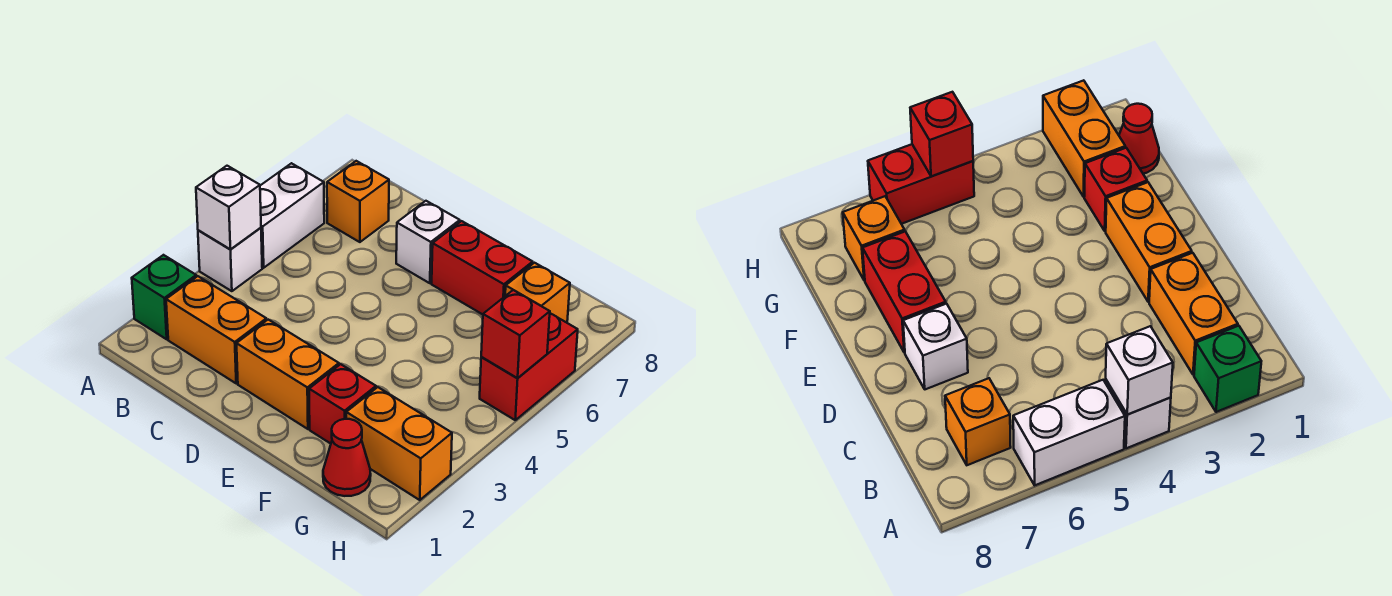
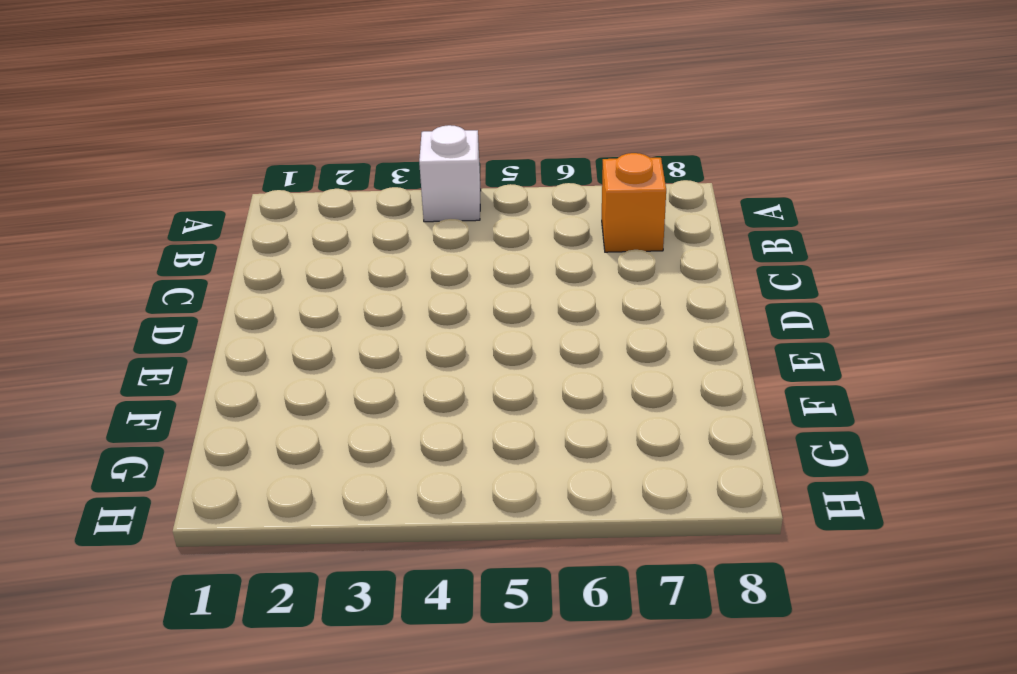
none -> green brick A2 level 1
none -> white brick A5:A6 level 1
none -> orange brick B2:C2 level 1

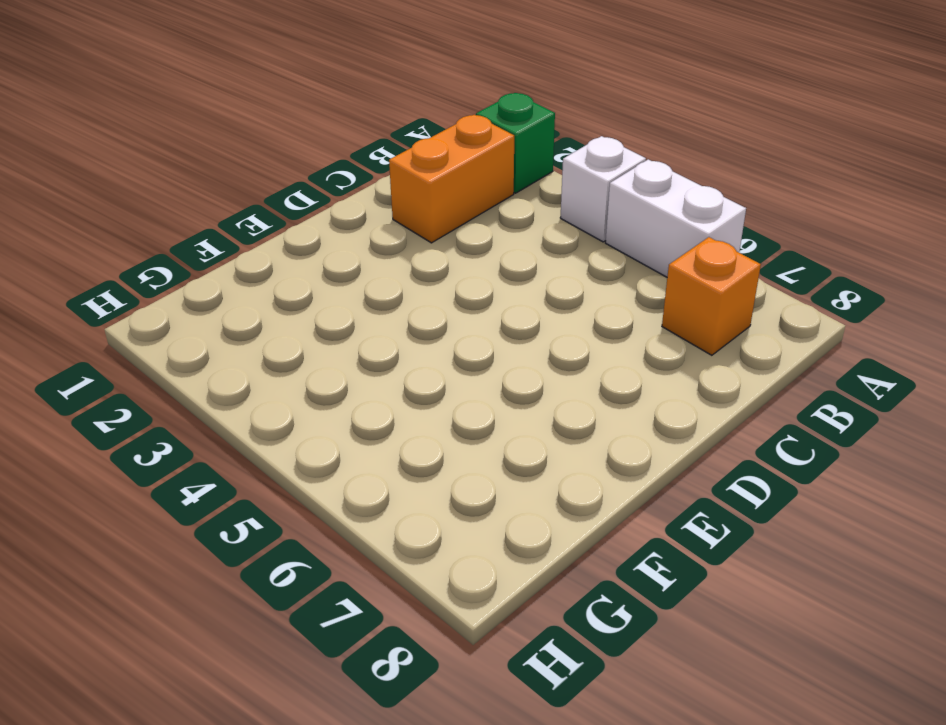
none -> orange brick D2:E2 level 1
none -> white brick D7 level 1
none -> red brick E7:F7 level 1

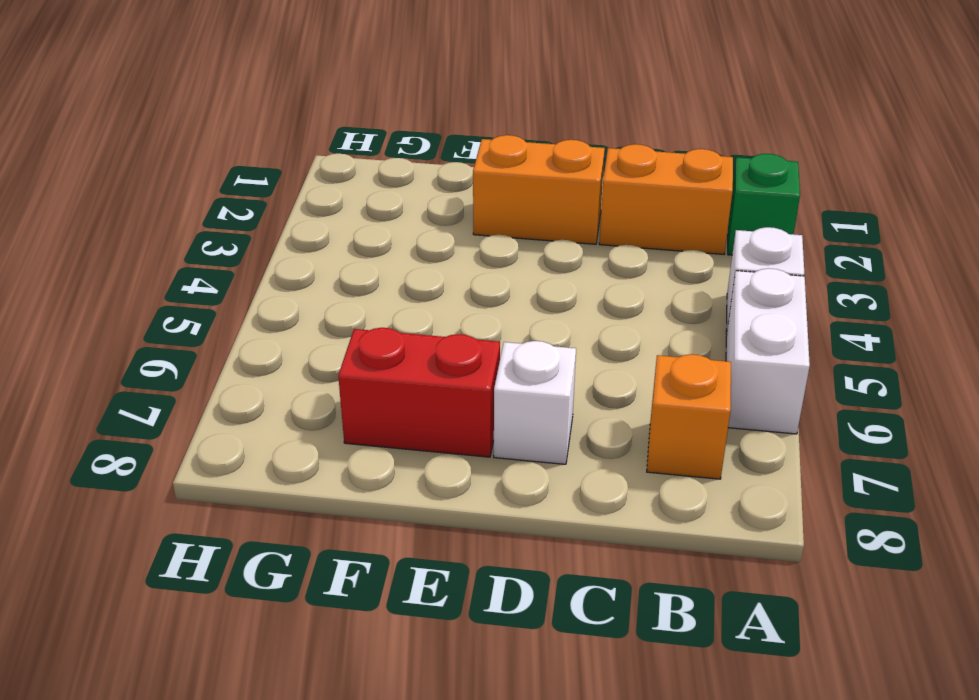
none -> red brick F2 level 1
none -> red cone G1 level 1
none -> orange brick G2:H2 level 1

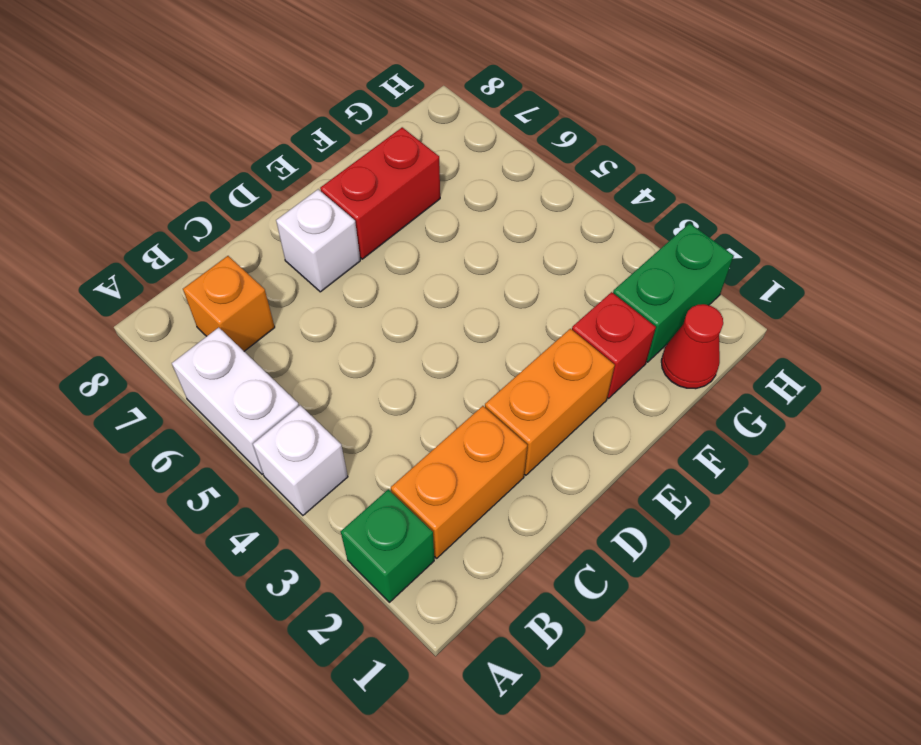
green brick G2:H2 level 1 -> orange brick G2:H2 level 1
none -> orange brick G7 level 1
none -> red brick H5:H6 level 1
none -> white brick A4 level 2

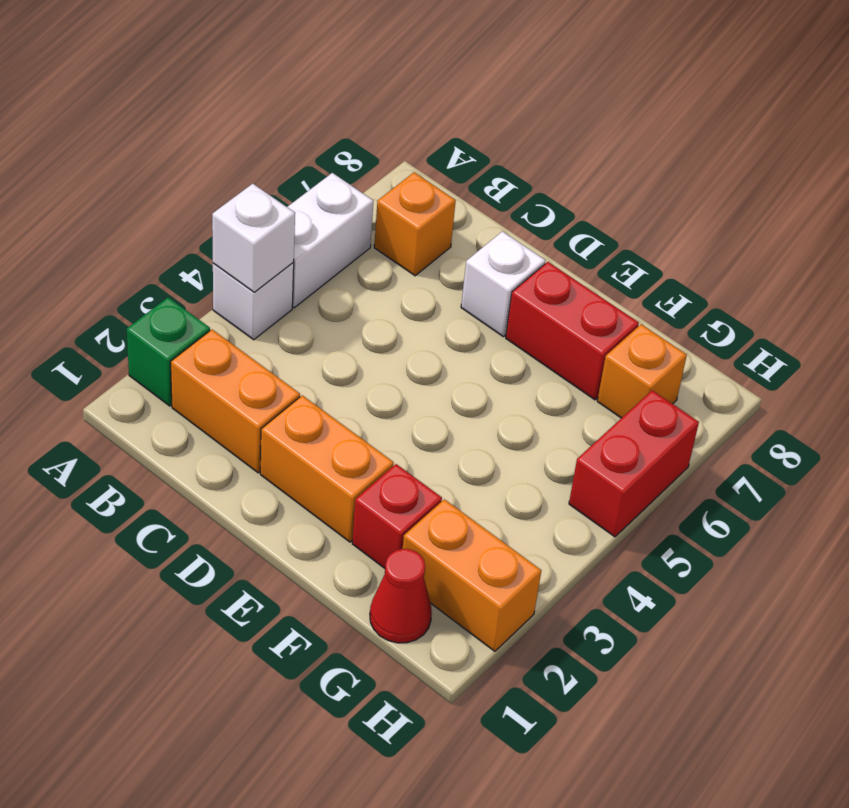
none -> red brick H5 level 2

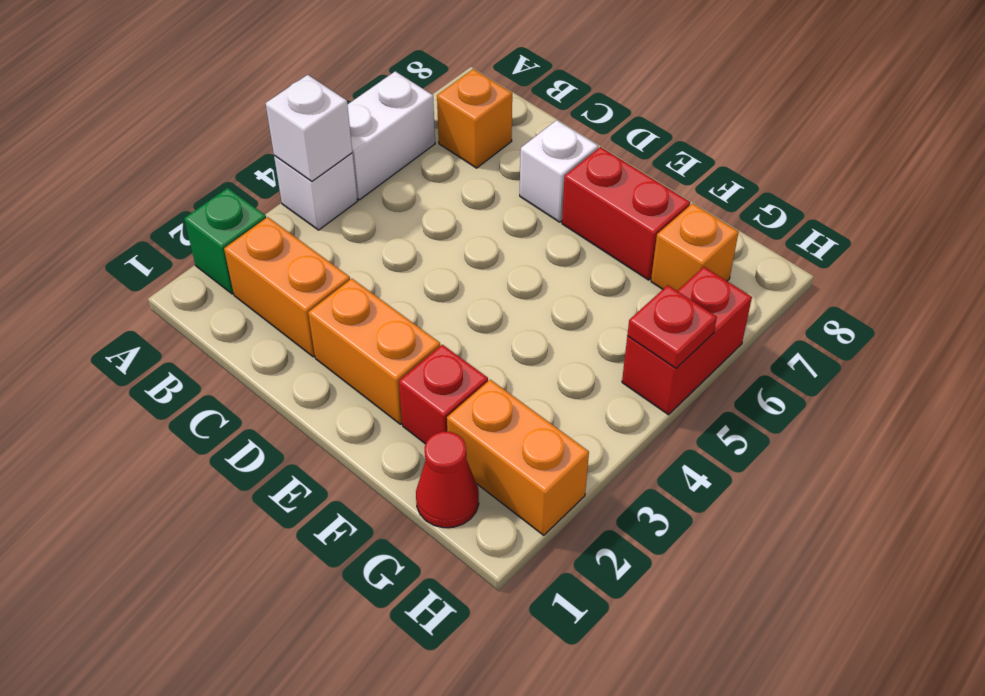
red plate H5 level 2 -> red brick H5 level 2

